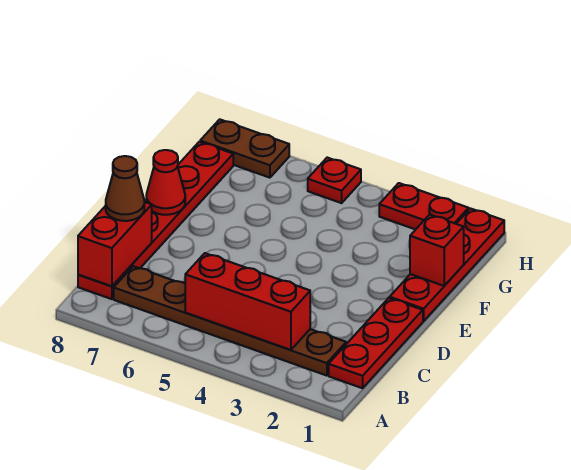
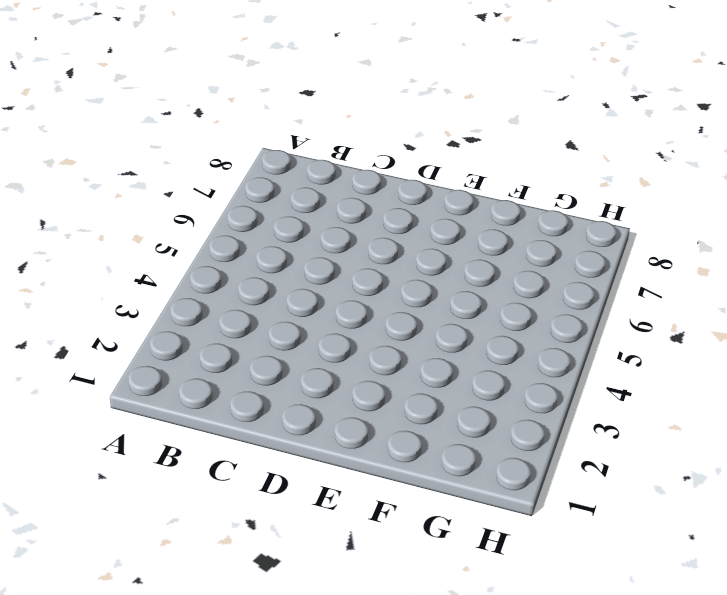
none -> red plate B1:D1 level 1
none -> brown plate B2:B7 level 1
none -> red plate B8:G8 level 1

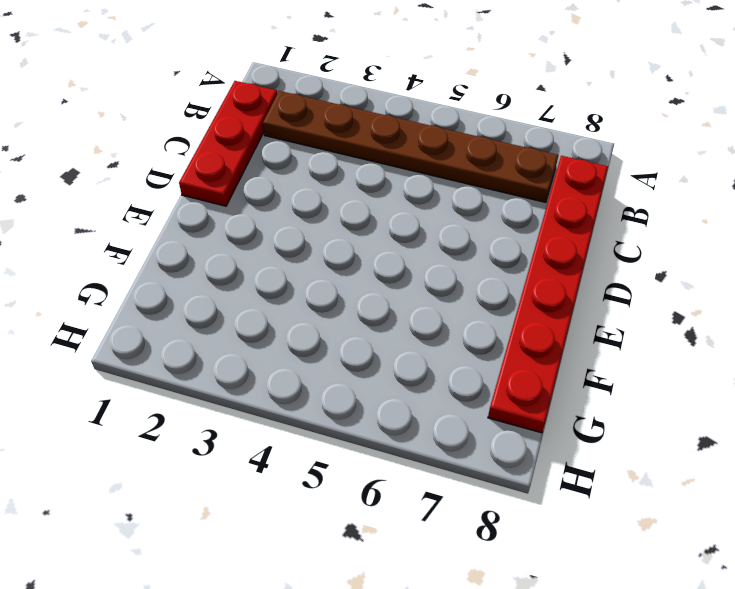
none -> red plate E1:H1 level 1
none -> red plate H2:H3 level 1
none -> red plate H5 level 1

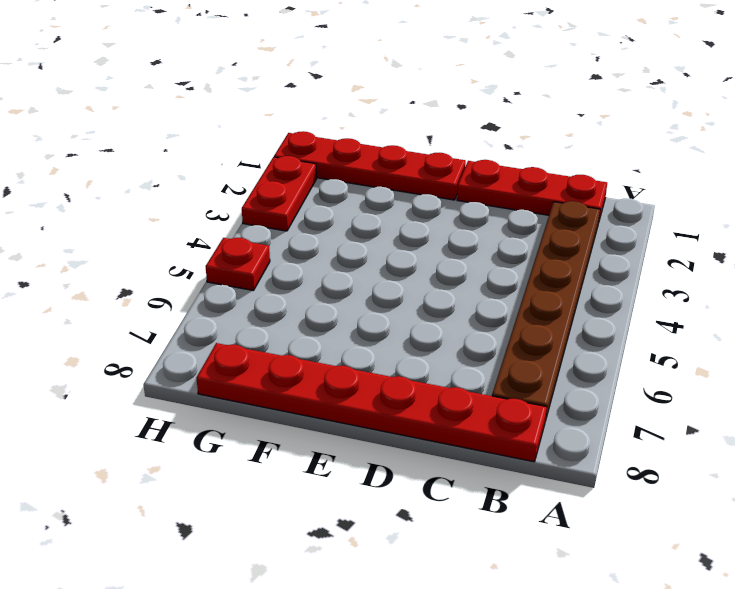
none -> brown plate H7:H8 level 1
none -> red brick B3:B5 level 2
none -> red brick B8:C8 level 2

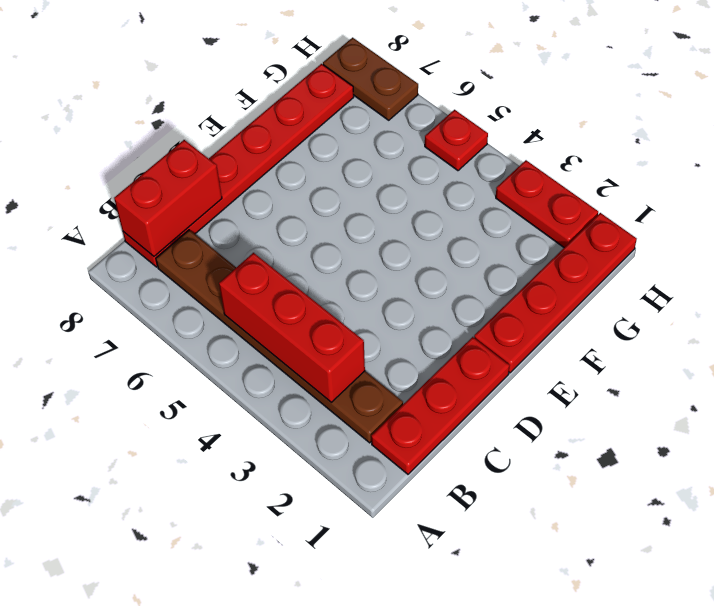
none -> red cone E8 level 2
none -> red brick F1 level 2
none -> brown cone C8 level 3

